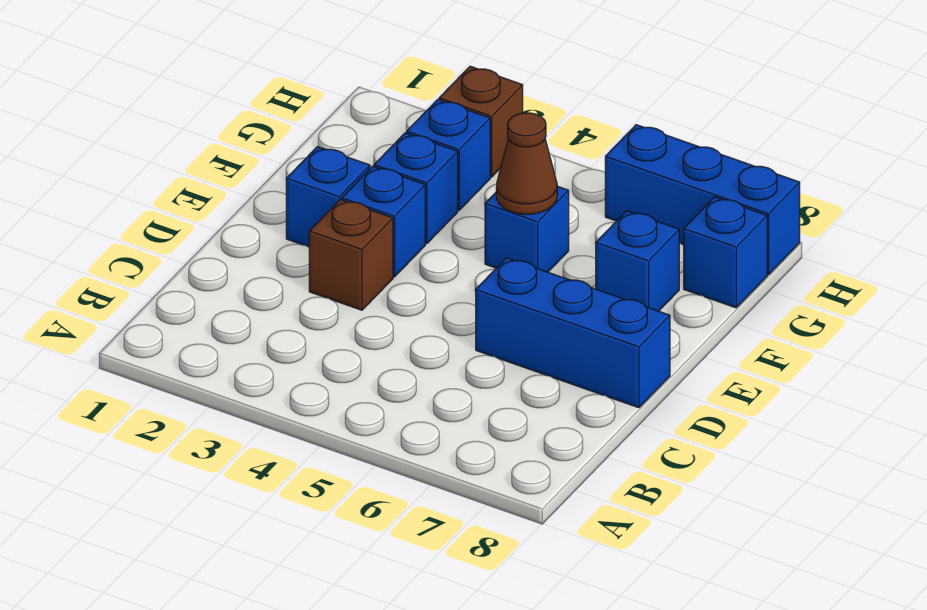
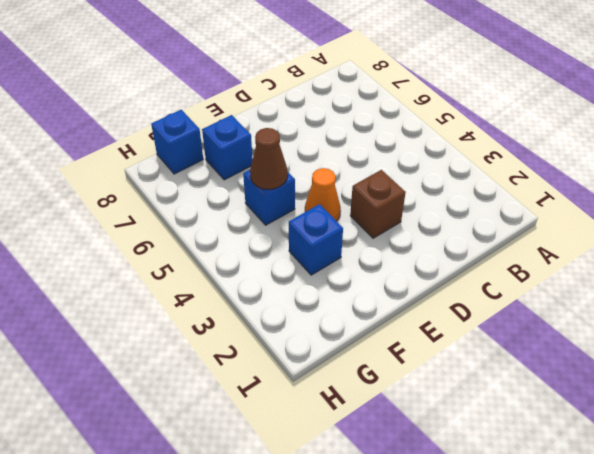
orange cone E4 level 1 -> none
none -> blue brick D6:D8 level 1
none -> blue brick E2 level 1
none -> blue brick E3 level 1

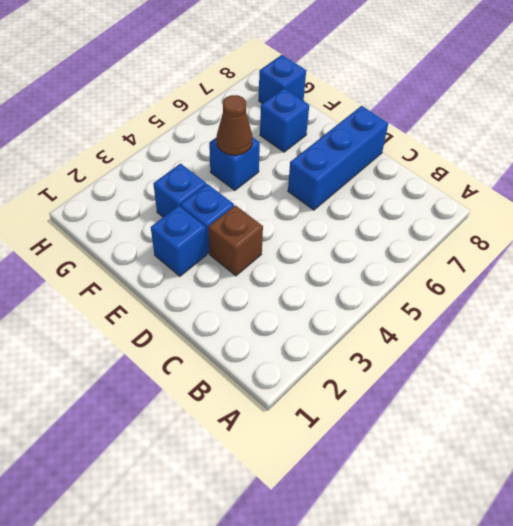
none -> blue brick G3 level 1
none -> brown brick H3 level 1
none -> blue brick H6:H8 level 1

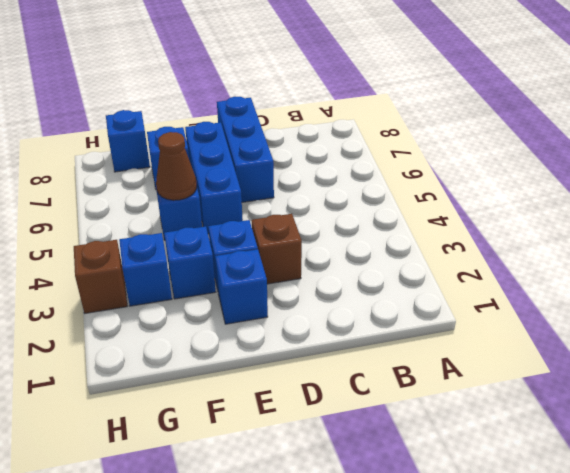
blue brick E5:E7 level 1 -> blue brick H6:H8 level 1

